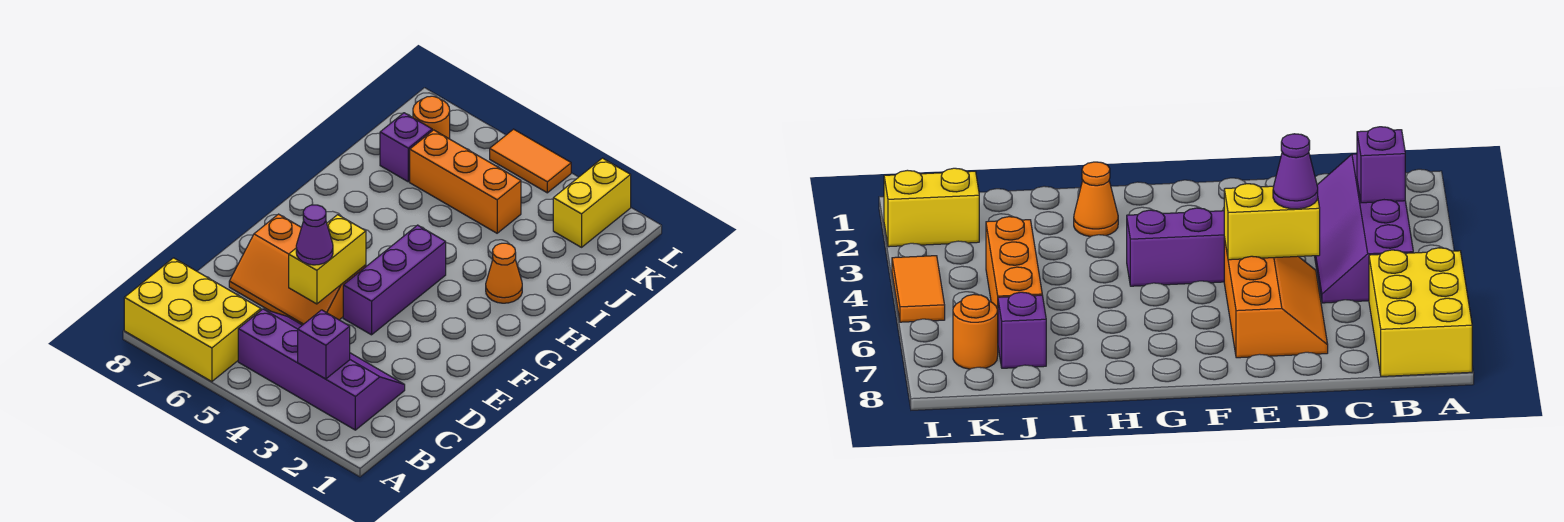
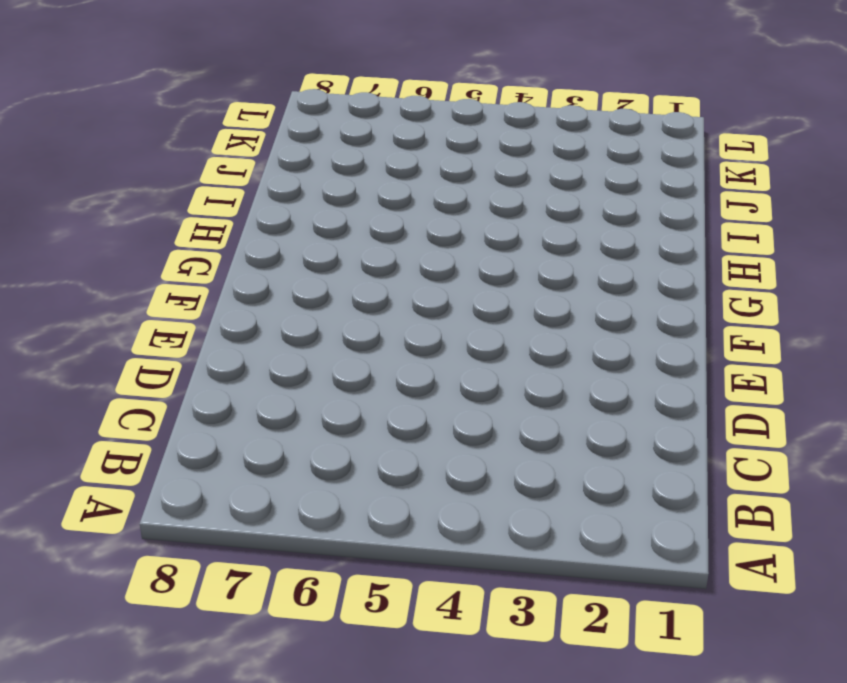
none -> yellow brick A6:B8 level 1
none -> purple slope B2:C5 level 1 top B
none -> orange slope D5:E7 level 1 top E

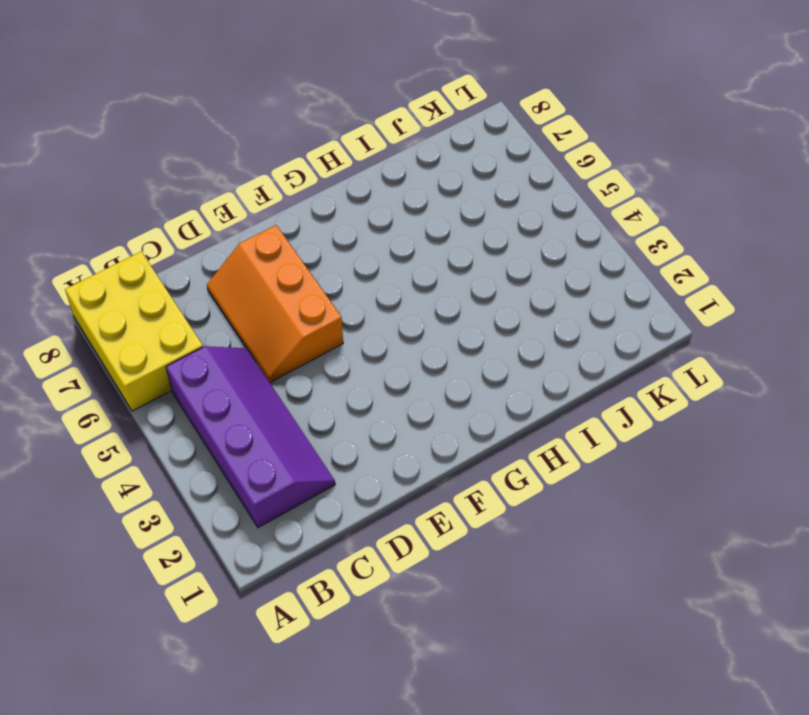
none -> purple brick E4:G4 level 1
none -> orange cone H2 level 1
none -> orange brick J4:J6 level 1

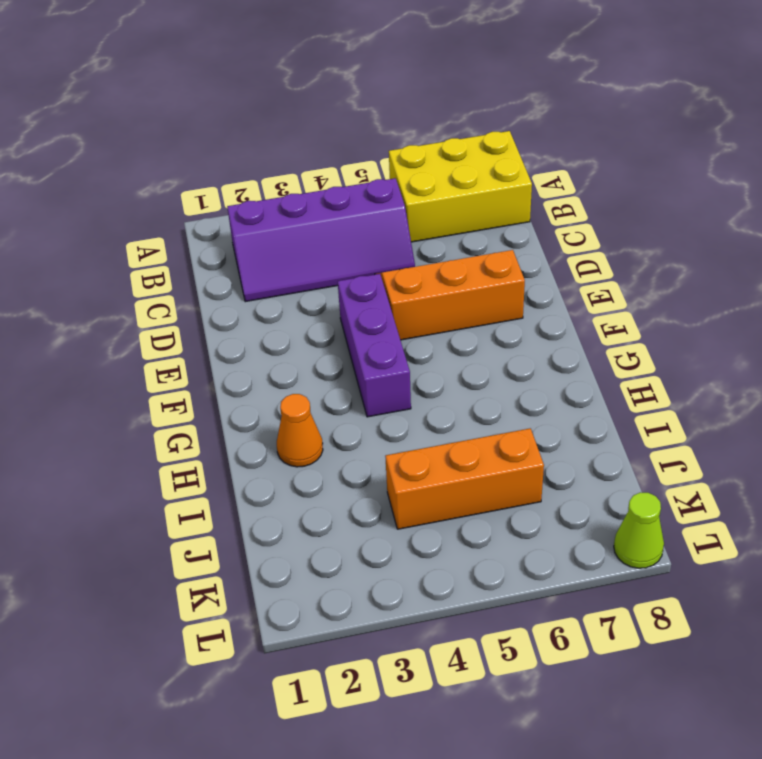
lime cone L8 level 1 -> none
none -> purple brick J7 level 1
none -> yellow brick K2:L2 level 1
none -> orange round brick K7 level 1

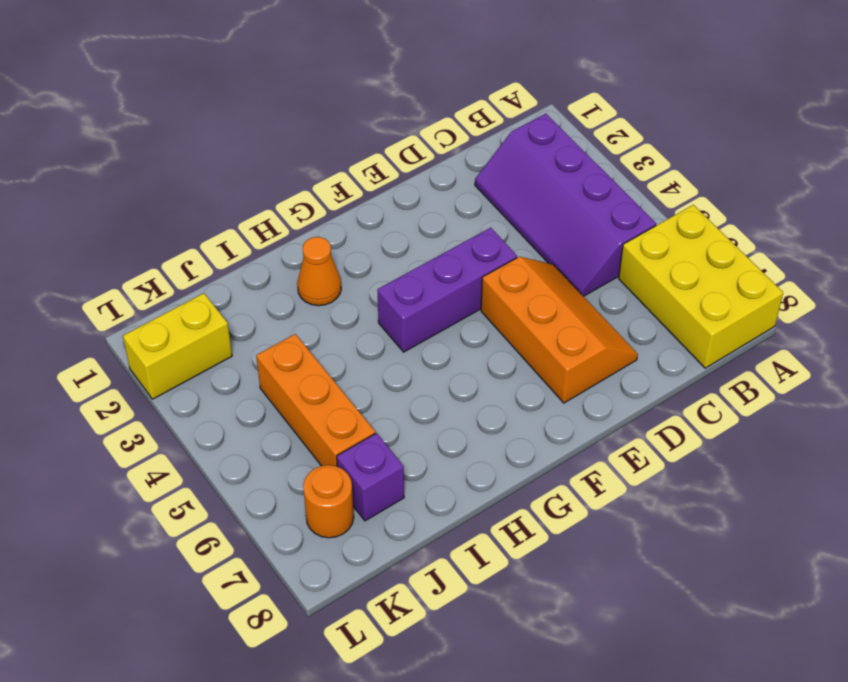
none -> orange tile L4:L5 level 1
none -> purple brick B3 level 2
none -> yellow brick D5:E5 level 2

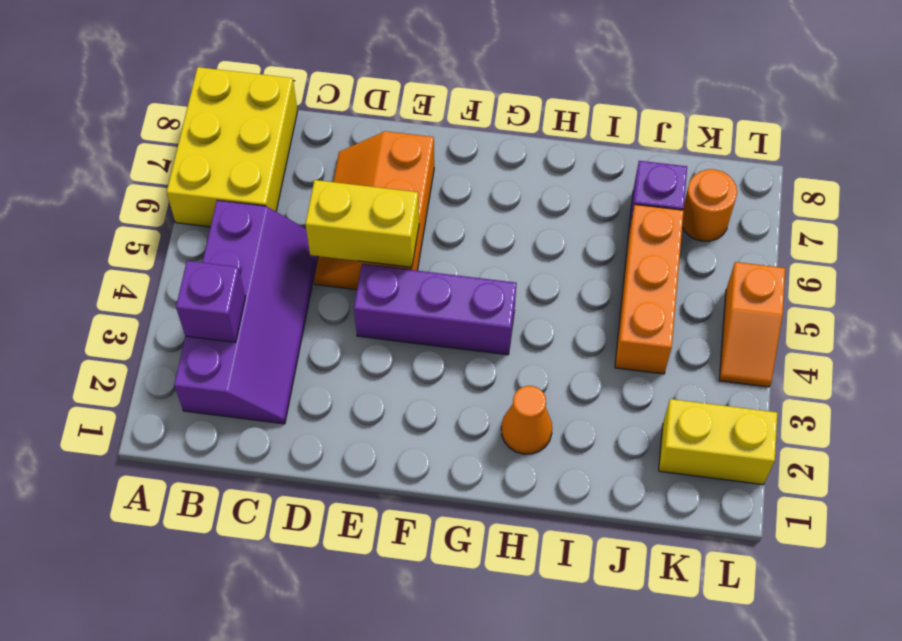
orange slope L4:L5 level 1 top 5 -> orange tile L4:L5 level 1
none -> purple cone D5 level 3

